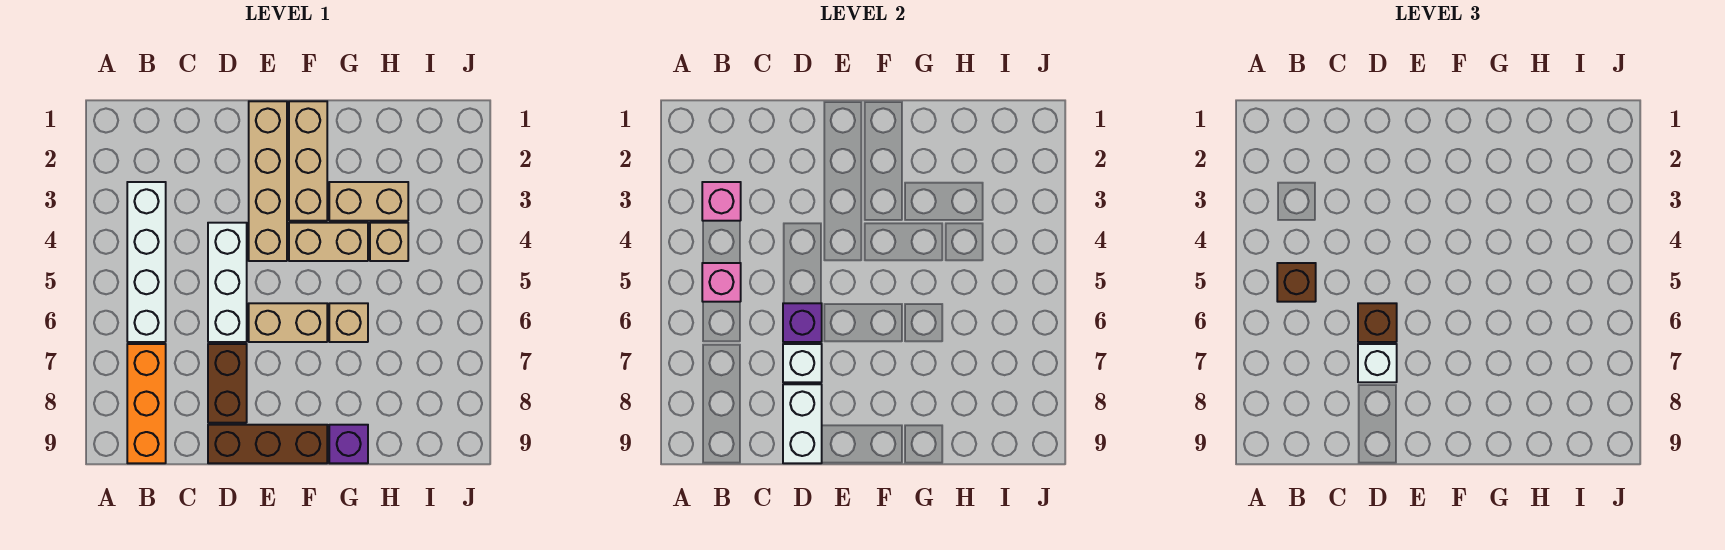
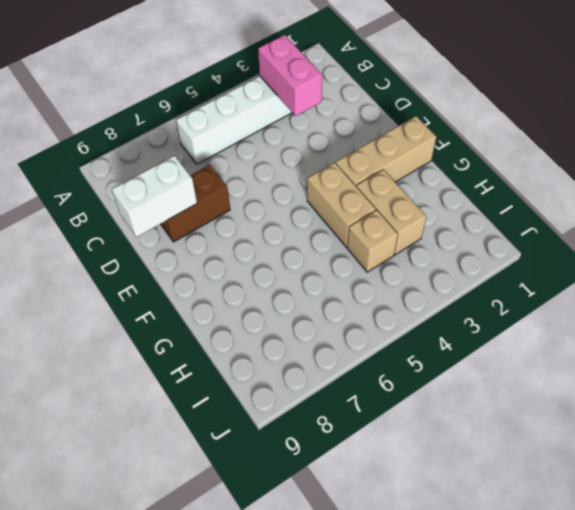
pink brick B3:C3 level 2 -> pink brick B3 level 2
none -> orange brick B7:B9 level 1
none -> white brick D4:D6 level 1
none -> brown brick D9:F9 level 1

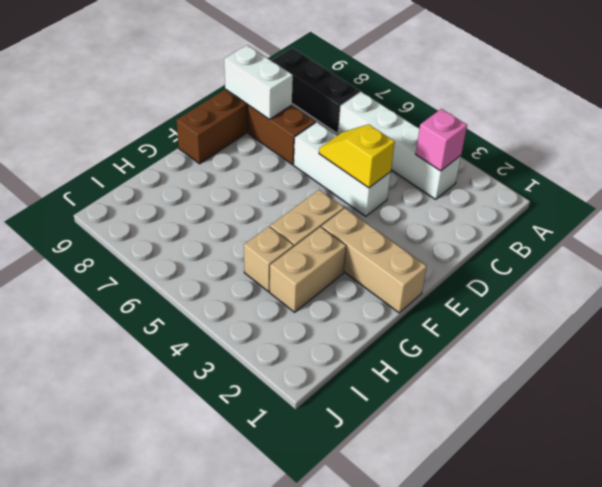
black brick B7:B9 level 1 -> orange brick B7:B9 level 1
yellow slope D4:D5 level 2 top 4 -> none
none -> tan brick E1:E4 level 1
none -> tan brick E6:F6 level 1
none -> tan brick G6 level 1

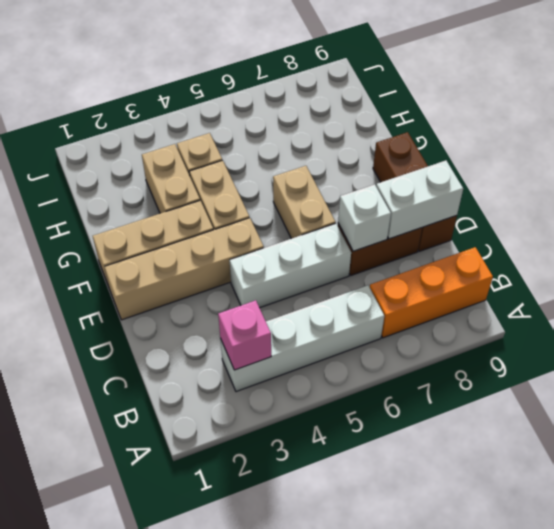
none -> tan brick G6 level 1
none -> purple brick G9 level 1
none -> pink brick B5 level 2

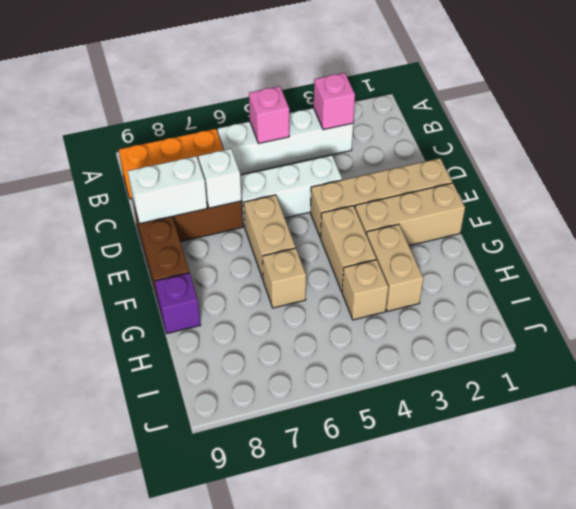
none -> purple brick D6 level 2
none -> brown brick B5 level 3
none -> brown brick D6 level 3

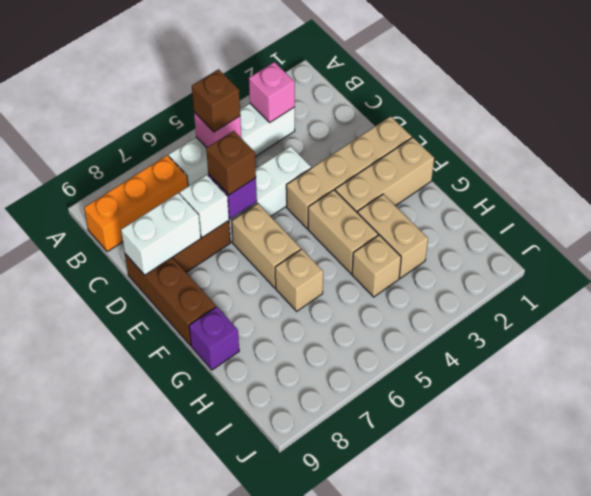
none -> white brick D7 level 3

